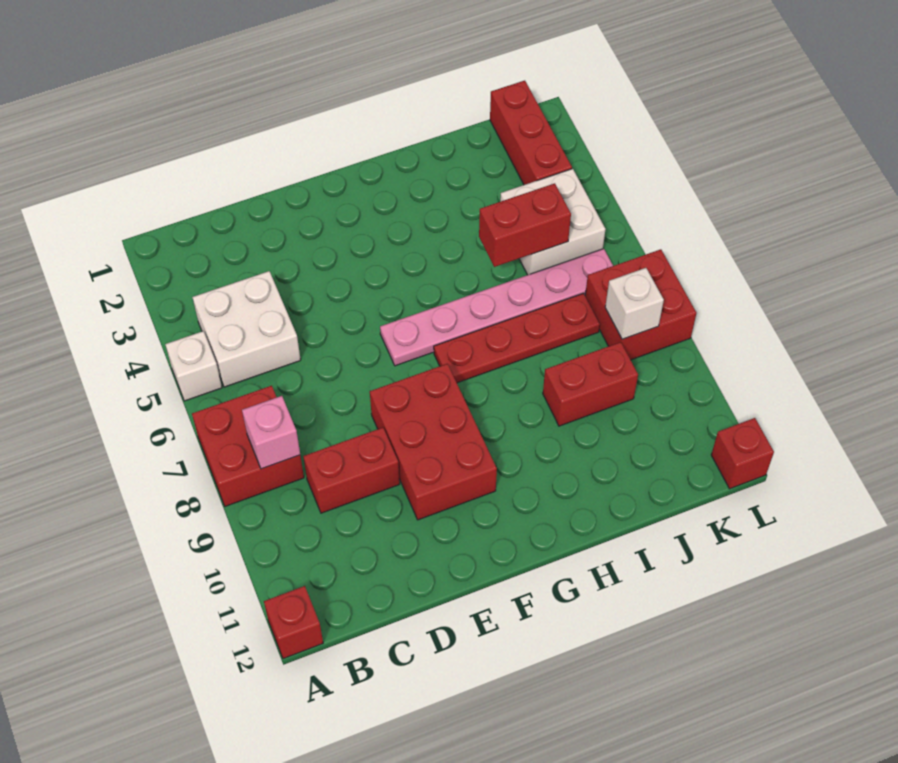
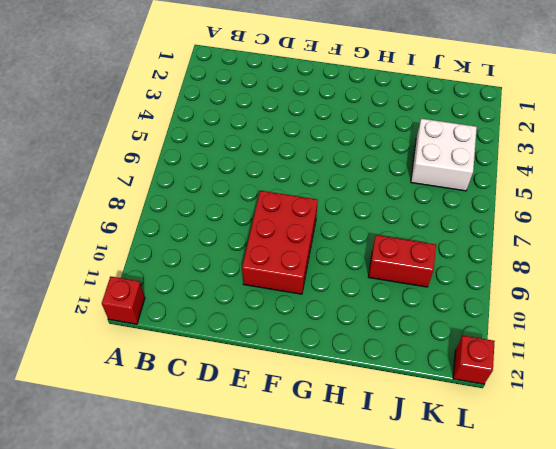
none -> white brick A5 level 1
none -> red brick A7:B8 level 1
none -> white brick B4:C5 level 1

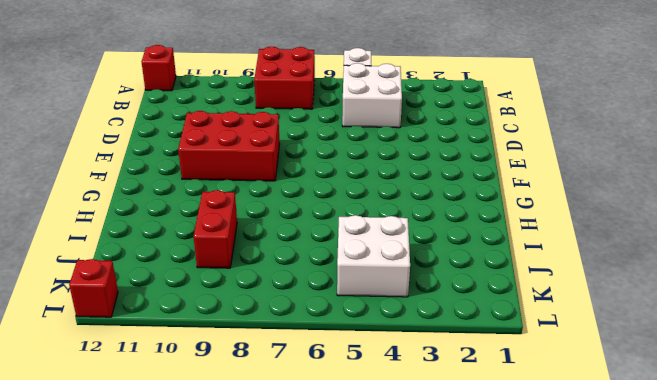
none -> red brick C9:D9 level 1
none -> pink plate F6:K6 level 1
none -> red plate G7:J7 level 1

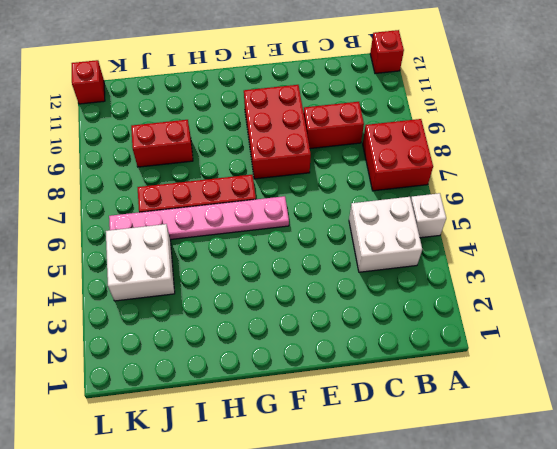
none -> red brick K1:K3 level 1
none -> red brick K7:L8 level 1
none -> pink brick B8 level 2

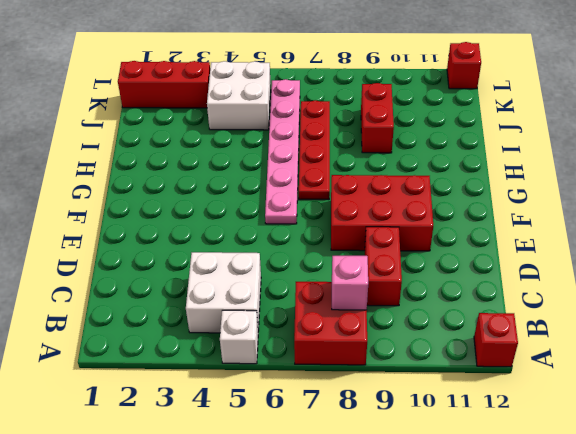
none -> red brick K7:L8 level 1
none -> red brick I5:J5 level 2
none -> white brick K8 level 2

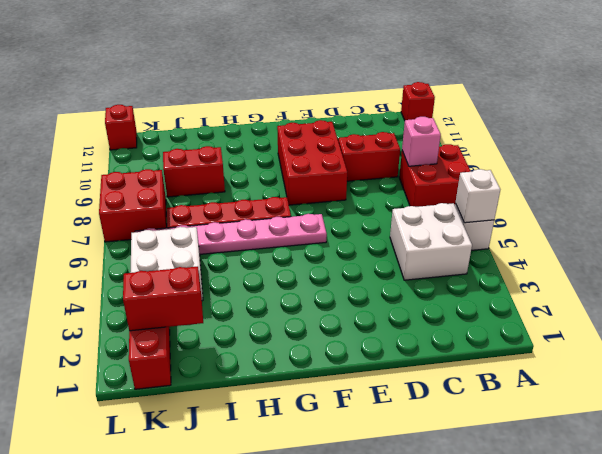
white brick A5 level 2 -> white brick K8 level 2
red brick J2:K2 level 2 -> red brick I5:J5 level 2

